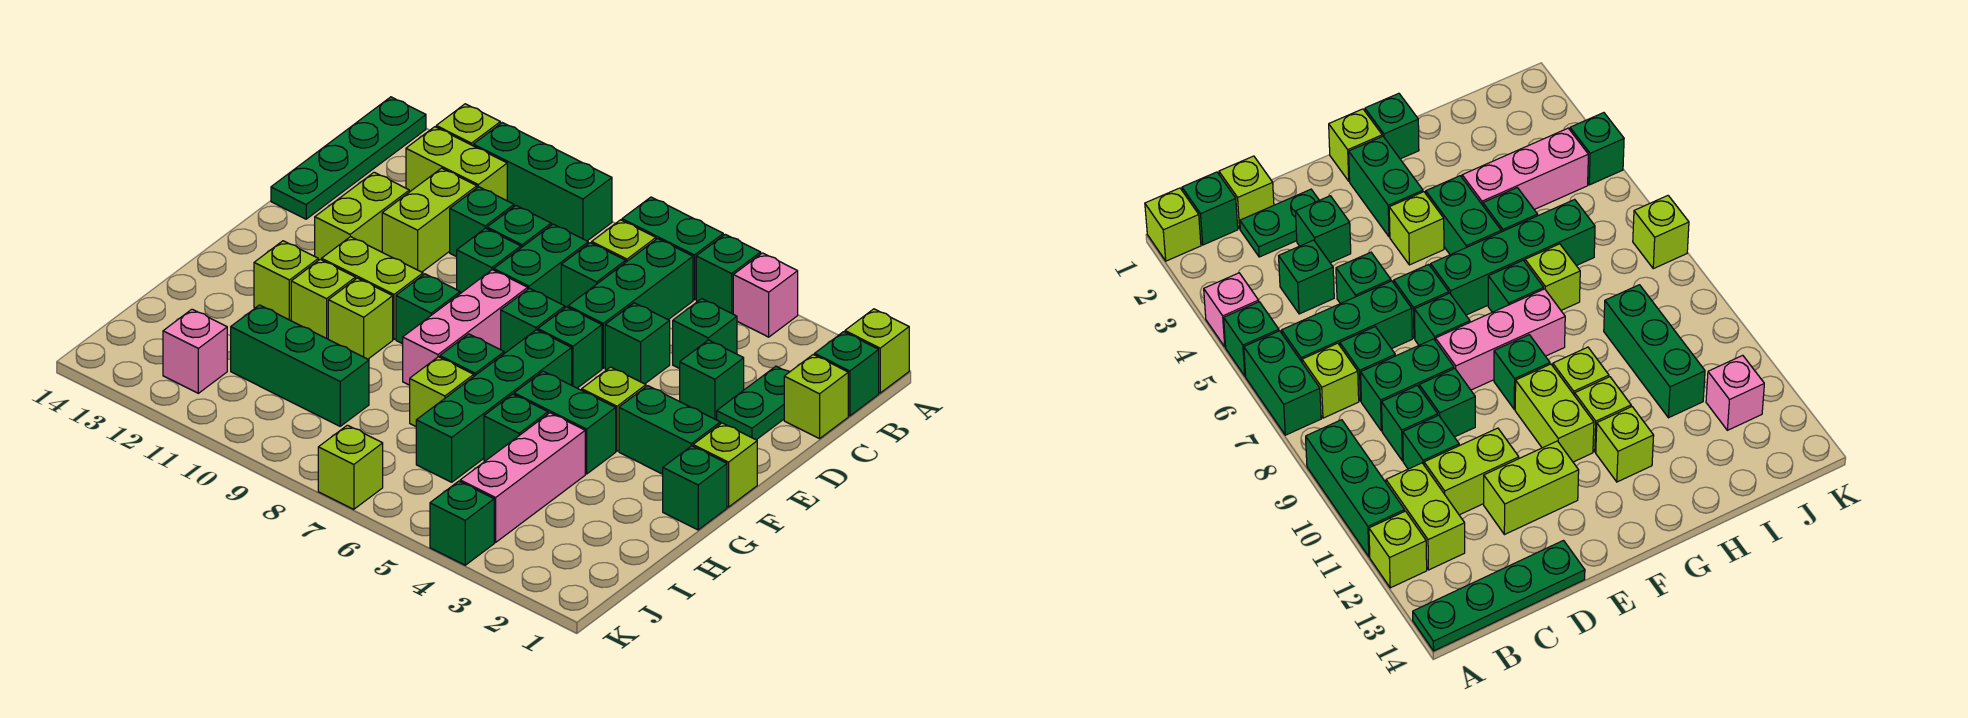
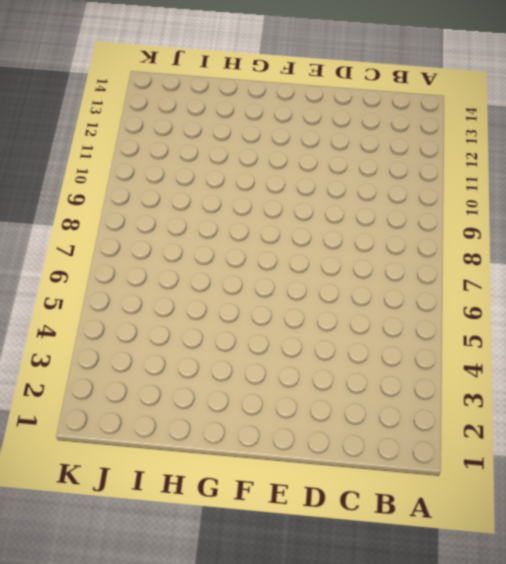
none -> lime brick A1 level 1
none -> pink brick A4 level 1
none -> green brick A5 level 1
none -> green brick A6:A7 level 1

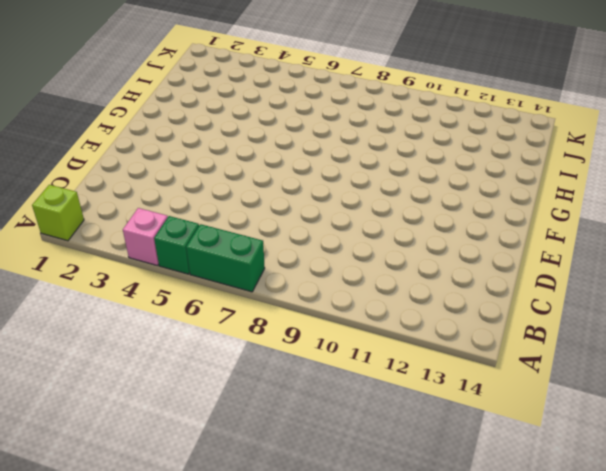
none -> green brick A9:A11 level 1
none -> lime brick A12 level 1
none -> green plate A14:D14 level 1
none -> green brick B1 level 1

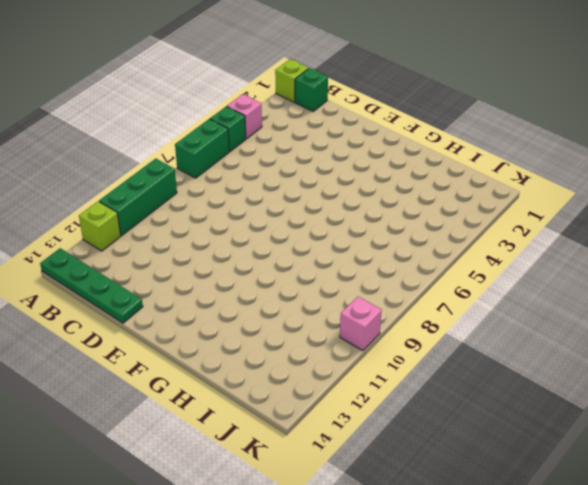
pink brick K10 level 1 -> pink brick J12 level 1
none -> green brick B6:D6 level 1
none -> lime brick B7 level 1
none -> lime brick B11:B12 level 1
none -> lime brick C1 level 1

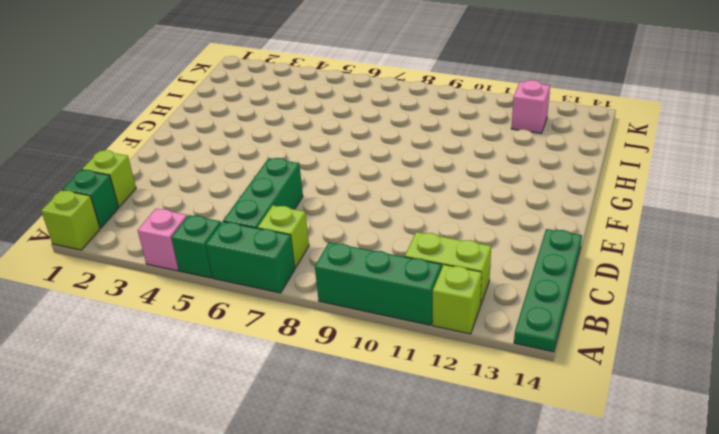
none -> green plate C2:D2 level 1
none -> green brick C4 level 1
none -> green brick C7 level 1
none -> green brick C8:D8 level 1

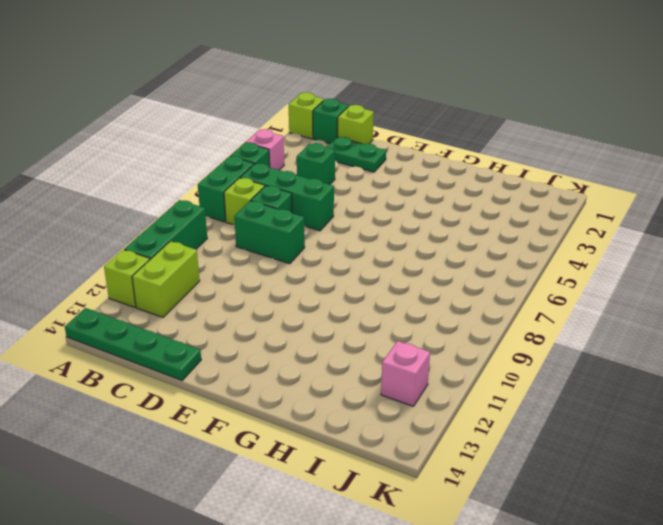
none -> green brick C9 level 1
none -> green brick C10 level 1
none -> lime brick C11:D11 level 1
none -> green brick D3 level 1

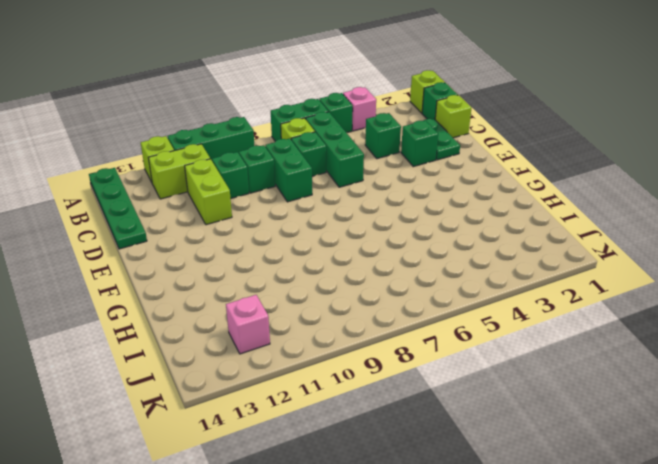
none -> green brick D5 level 1
none -> green brick D9 level 1
none -> lime brick D12:E12 level 1
none -> green brick E6 level 1

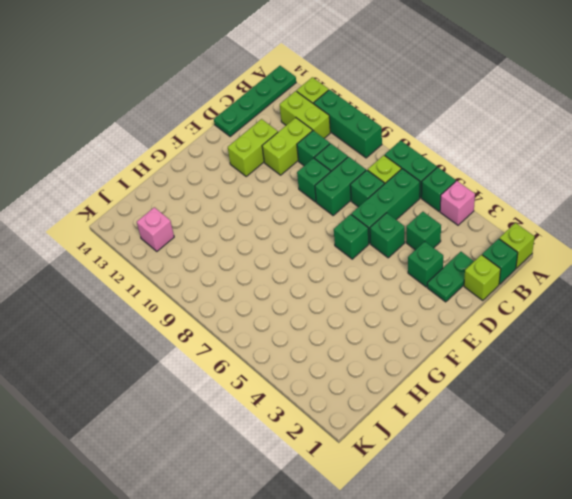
none -> green brick E7 level 1
none -> pink brick E8:G8 level 1
none -> lime brick F1 level 1
none -> green brick F2:F3 level 1

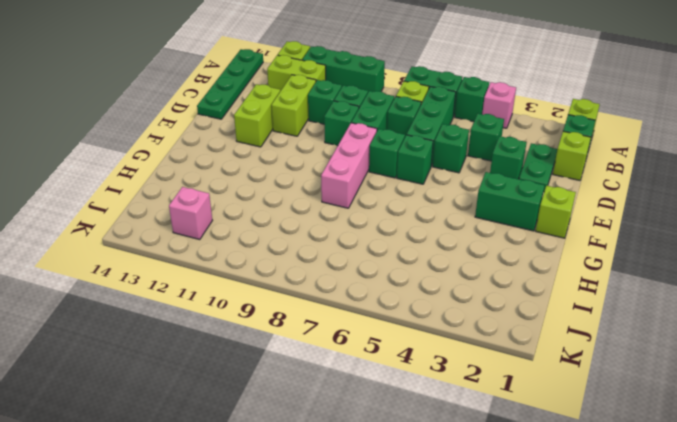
none -> lime brick F4 level 1
none -> green brick F6:I6 level 1
none -> green brick F9 level 1
none -> lime brick F10:F11 level 1

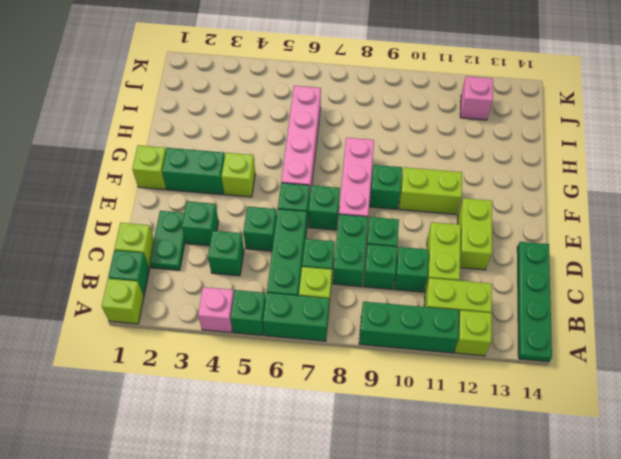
pink brick F6:I6 level 1 -> green brick F6:I6 level 1
none -> green brick G1 level 1
none -> green brick G4:G5 level 1
none -> green brick G7 level 1
none -> lime brick G10 level 1

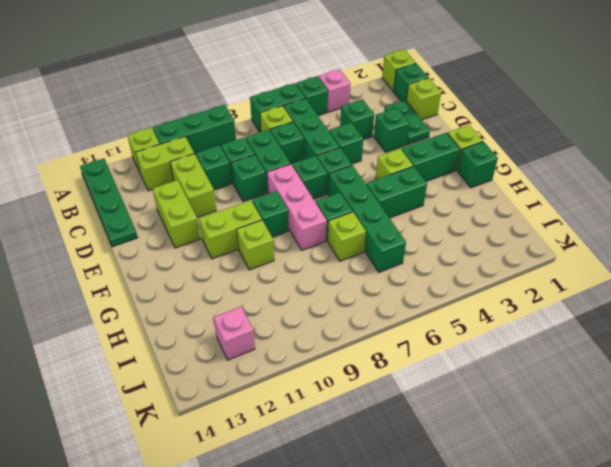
none -> lime brick G11 level 1
none -> lime brick G12 level 1
none -> pink brick H4:J4 level 1
none -> green brick H5 level 1

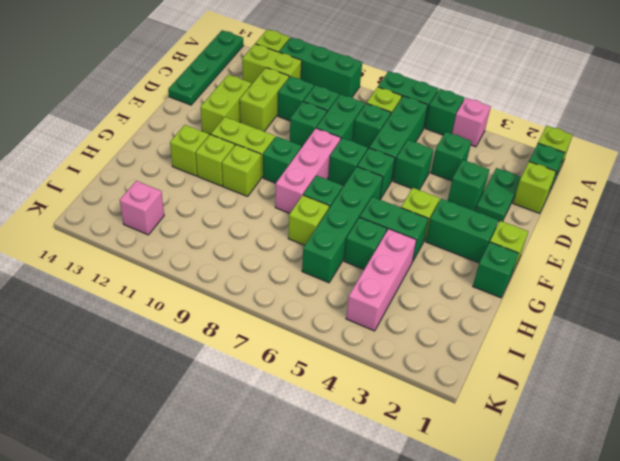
none -> green brick I9:I11 level 1
none -> green brick K4 level 1
none -> lime brick K7 level 1

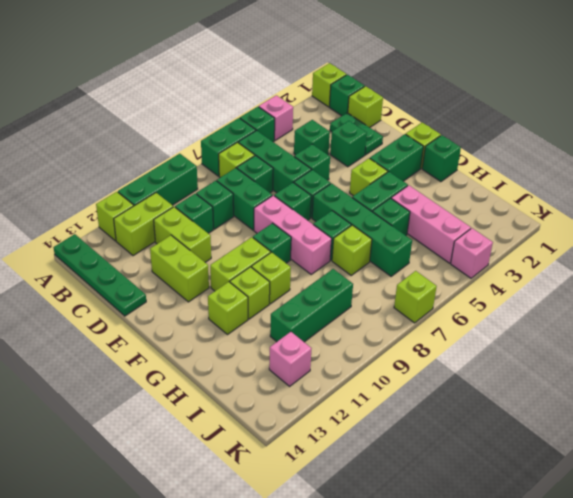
pink brick K4 level 1 -> green brick K4 level 1
none -> green brick D9 level 1

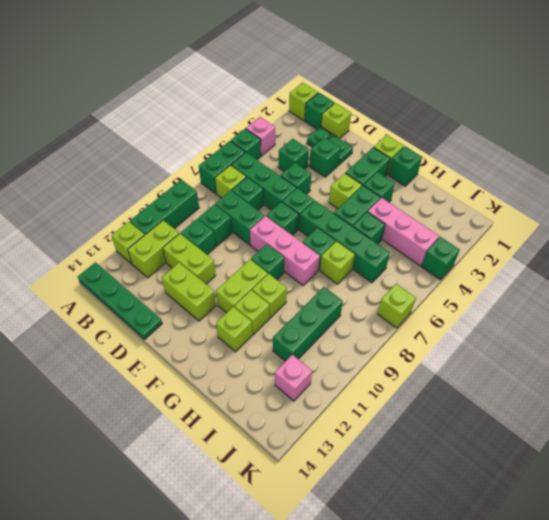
green brick G3 level 1 -> green brick D9 level 1

